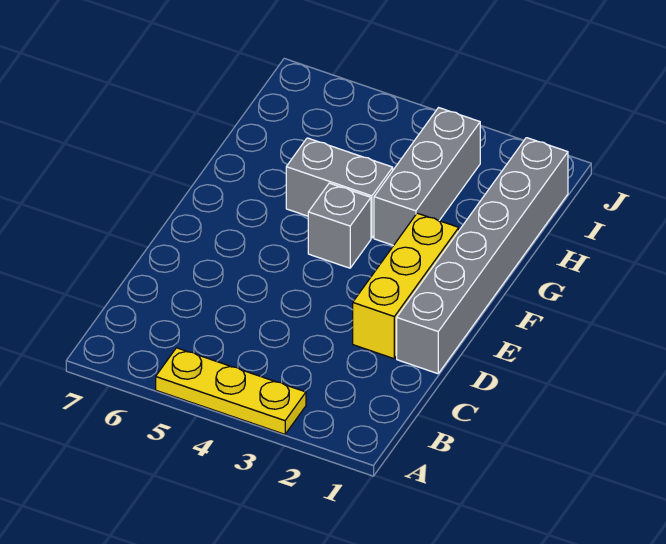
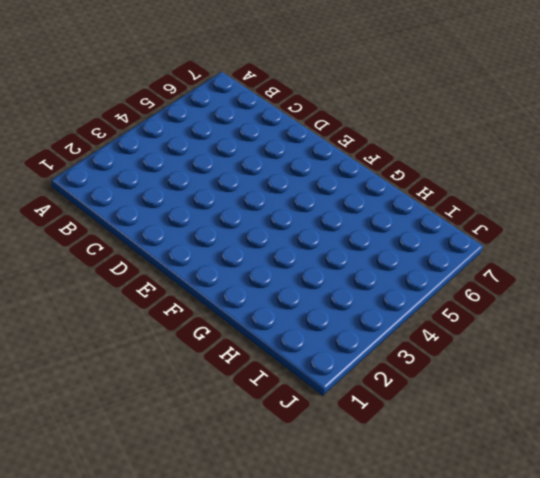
none -> yellow plate A3:A5 level 1
none -> grey brick D1:I1 level 1

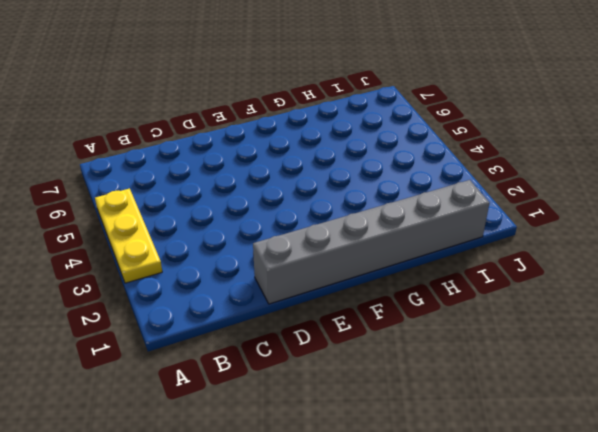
none -> yellow brick D2:F2 level 1
none -> grey brick F4 level 1

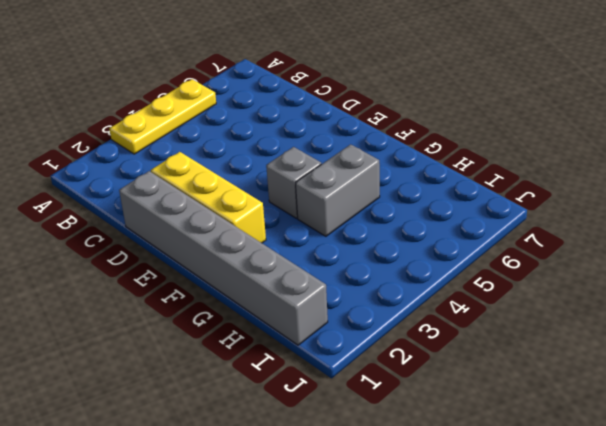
none -> grey brick G3:I3 level 1

